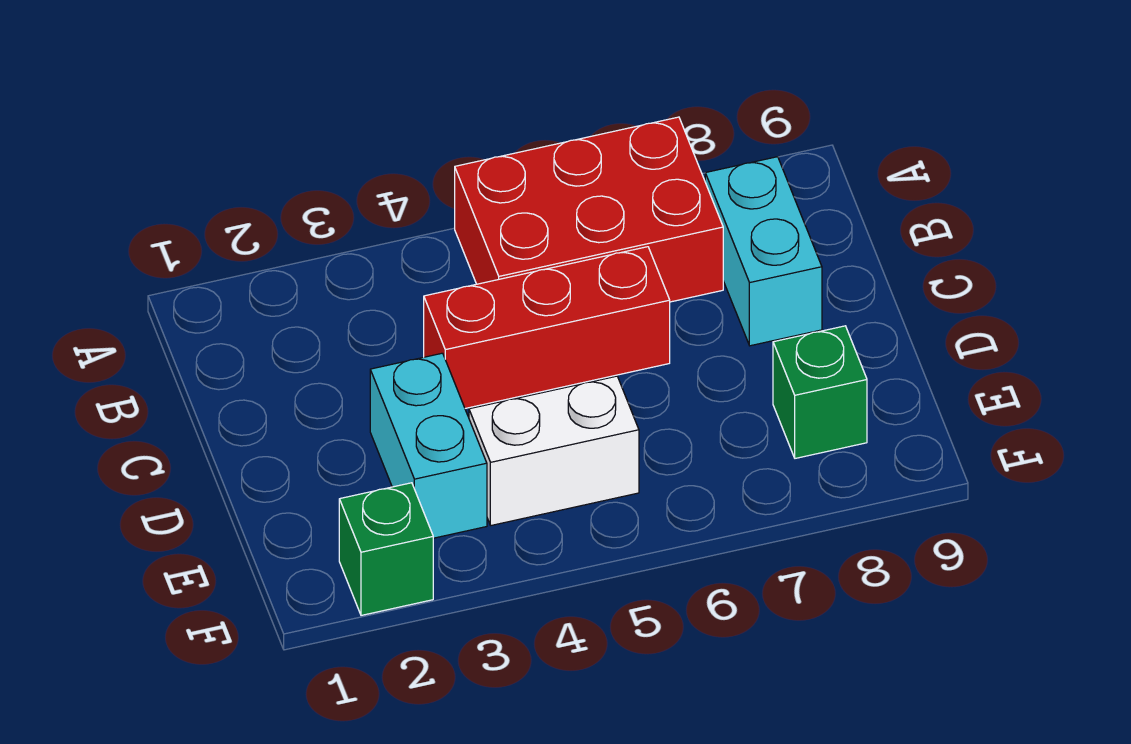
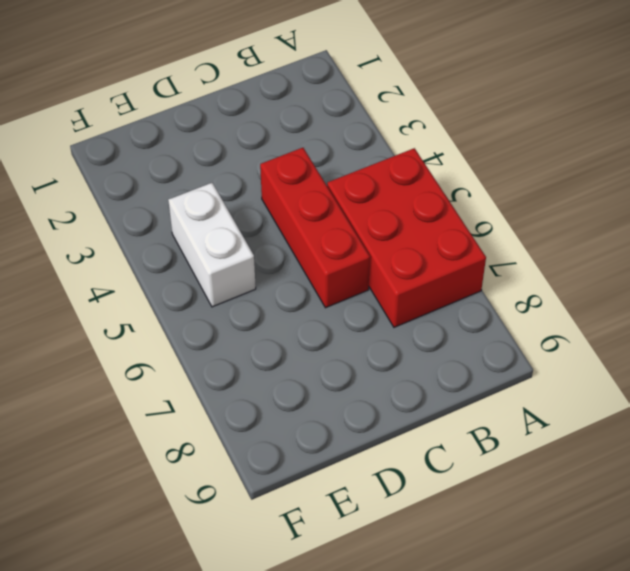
none -> cyan brick B8:C8 level 1
none -> cyan brick D3:E3 level 1

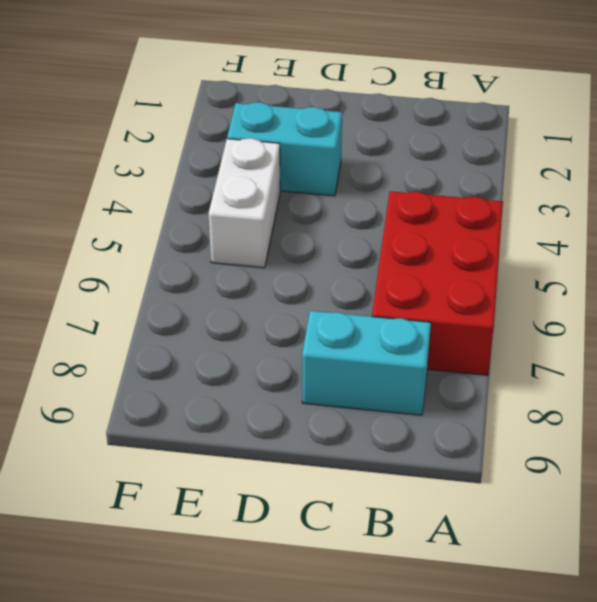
none -> red brick C4:C6 level 1
none -> green brick E8 level 1

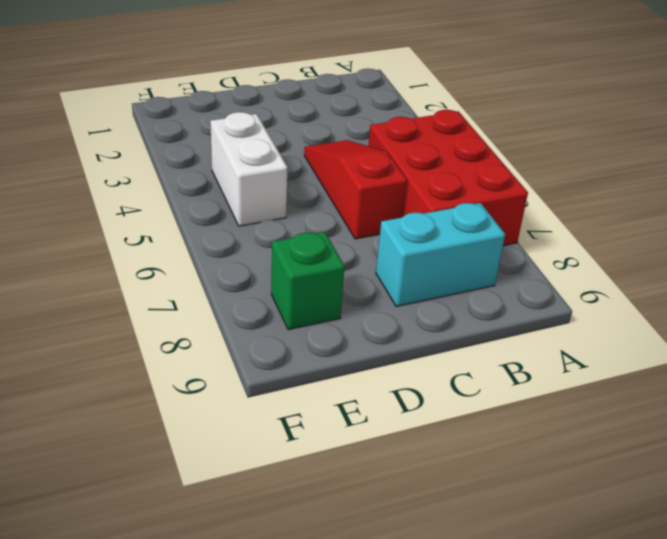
red slope C4:C6 level 1 top 6 -> red brick C4:C6 level 1
none -> cyan brick D3:E3 level 1
none -> green brick F2 level 1

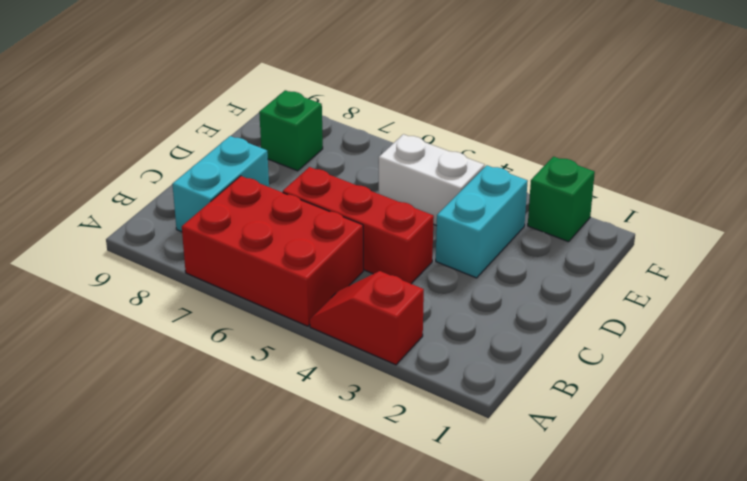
red slope A3:A4 level 1 top 3 -> none

